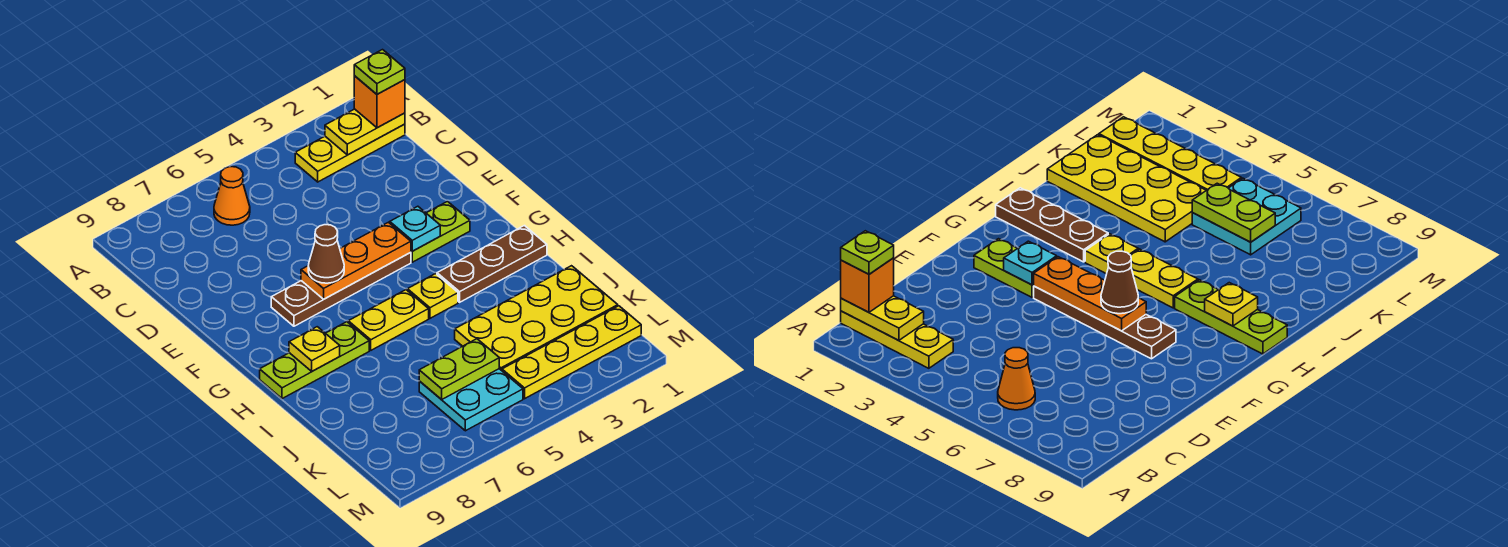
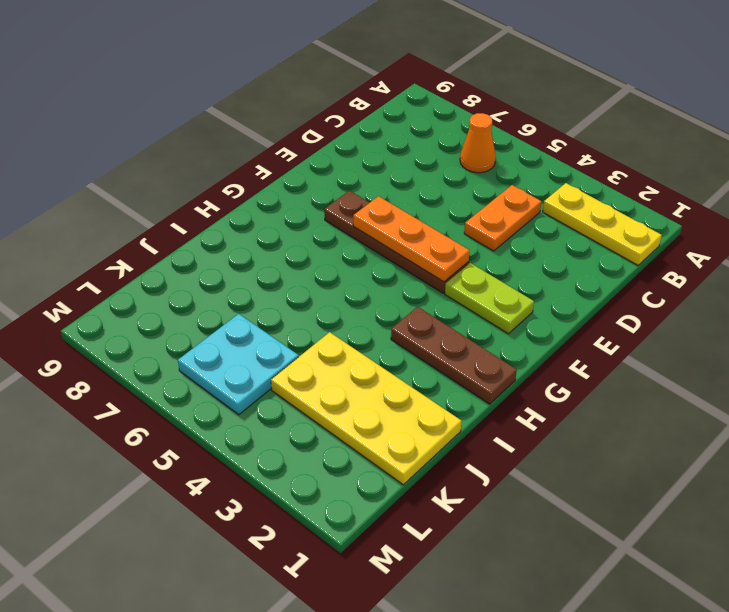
orange plate C4:D4 level 1 -> none
none -> yellow plate H4 level 1
none -> yellow plate H5:H6 level 1
none -> lime plate H7:H9 level 1

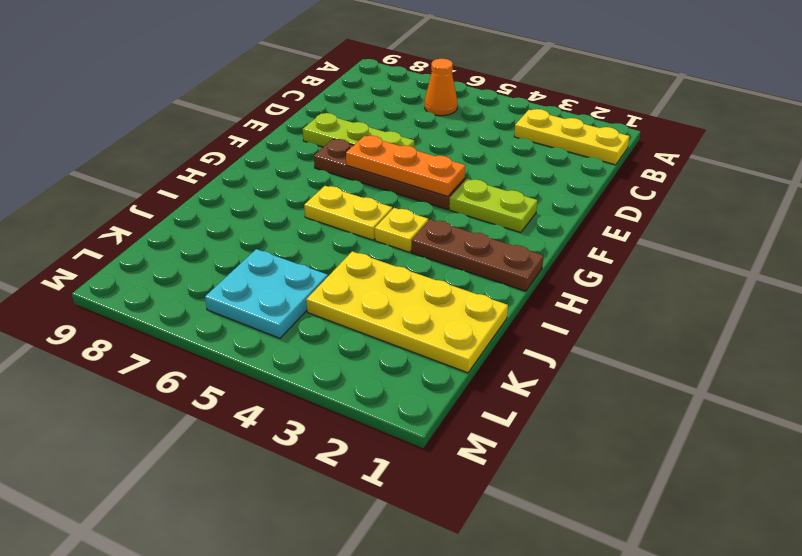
lime plate E6:E8 level 1 -> lime plate H7:H9 level 1
none -> yellow plate L1:L4 level 1
none -> yellow plate B1:B2 level 2
none -> cyan plate F3 level 2

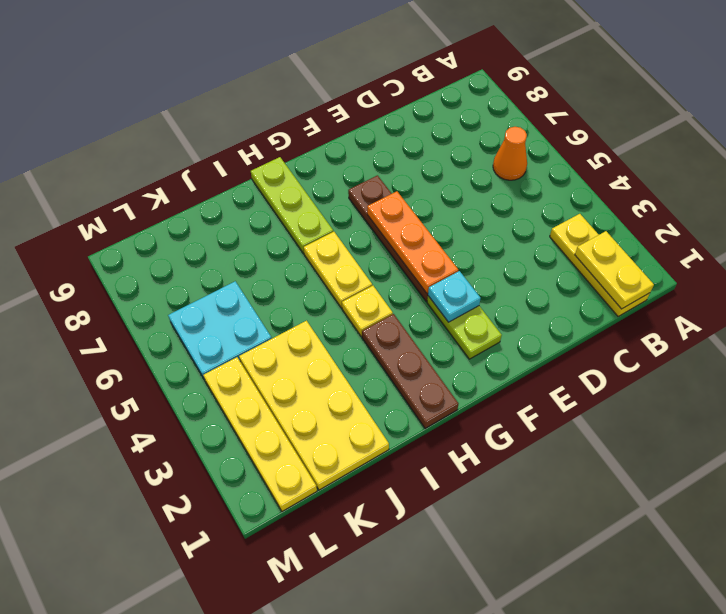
none -> yellow plate H8 level 2
none -> lime plate K5:K6 level 2
none -> orange brick B1 level 3

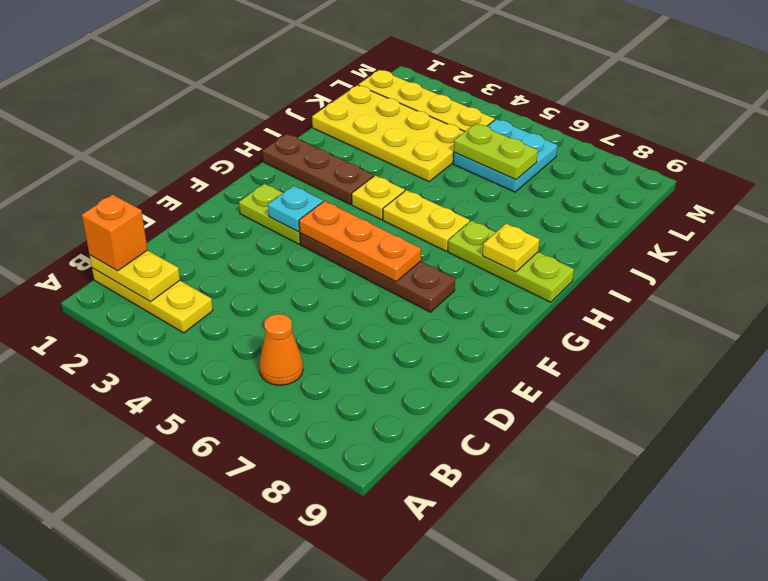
none -> brown cone F6 level 3
none -> lime plate B1 level 4

